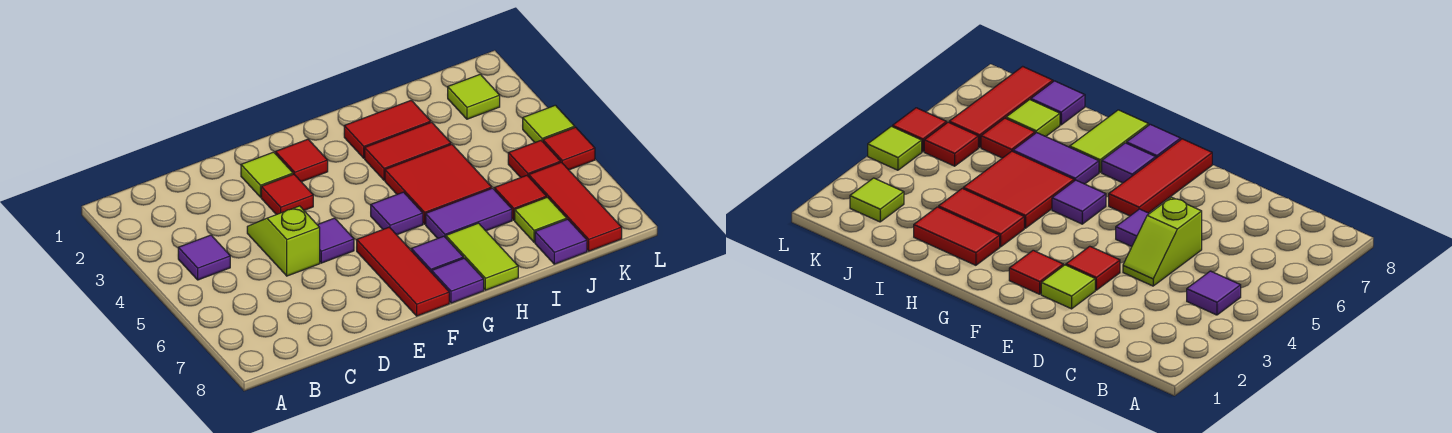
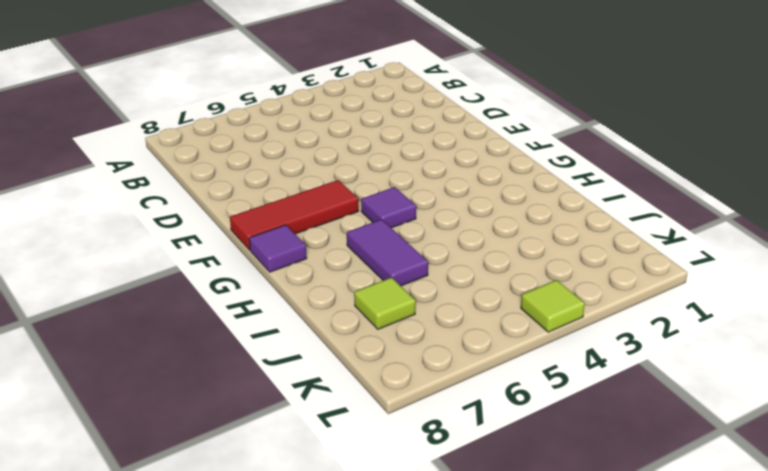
none -> purple tile B4 level 1
none -> lime slope D4:D5 level 1 top 5
none -> lime tile E2 level 1

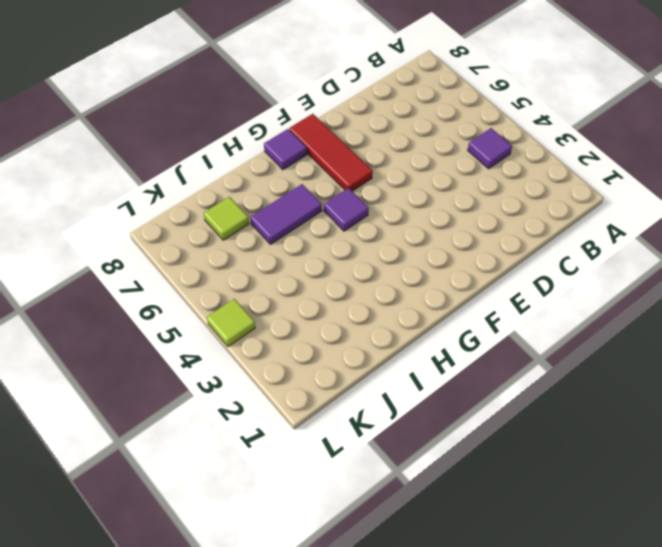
none -> lime slope D4:D5 level 1 top 5
none -> lime tile E2 level 1
none -> red tile E3 level 1

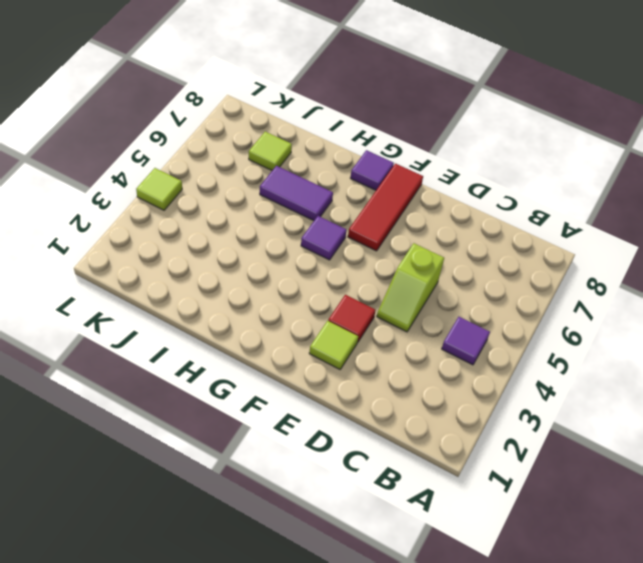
none -> purple tile E5 level 1
none -> red tile F2 level 1
none -> purple tile G7 level 1

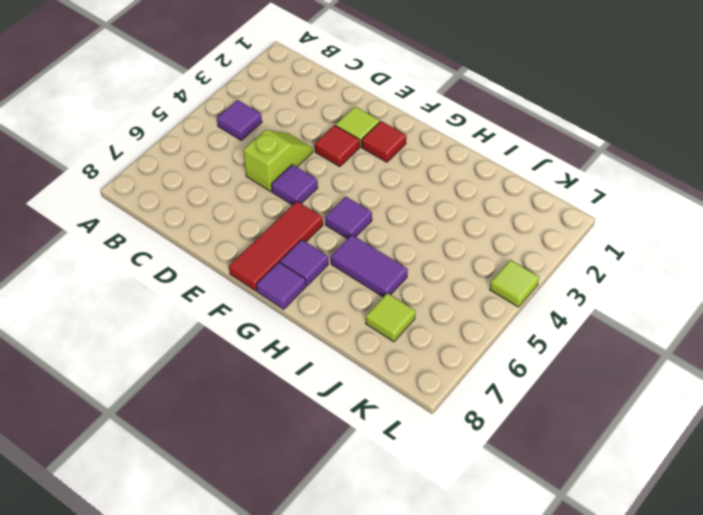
none -> red tile H2:I2 level 1
none -> red tile H3:I3 level 1
none -> red tile H4:I5 level 1

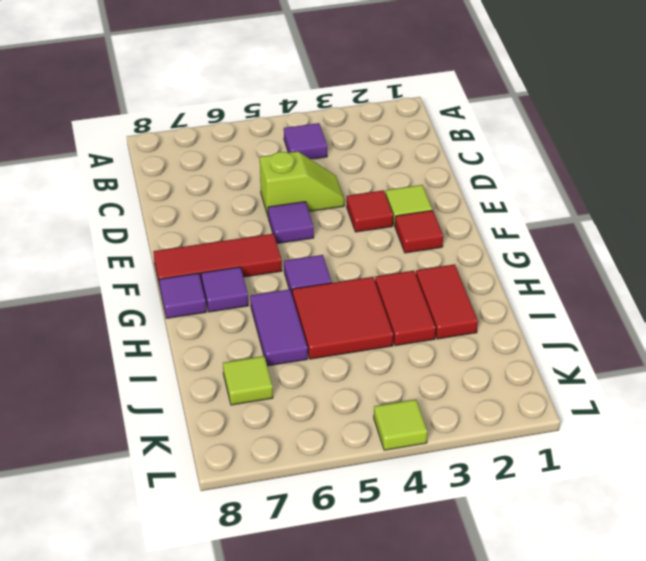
none -> lime tile H7:H8 level 1
none -> red tile J6 level 1
none -> purple tile J8 level 1

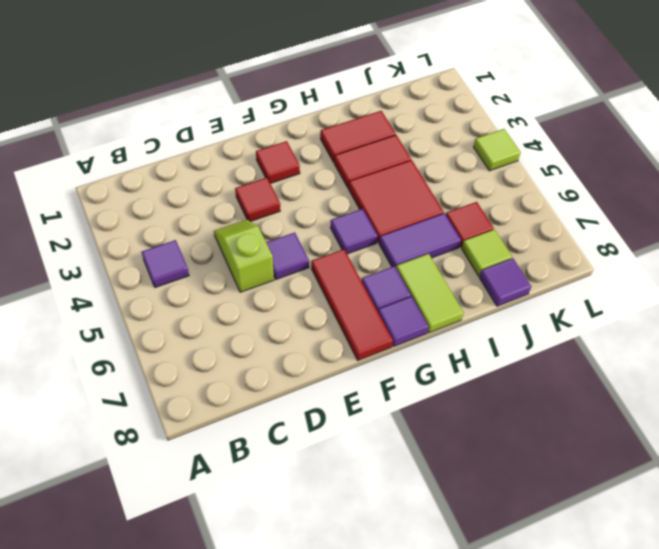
none -> lime tile E2 level 1
none -> lime tile K2 level 1
none -> red tile K5 level 1

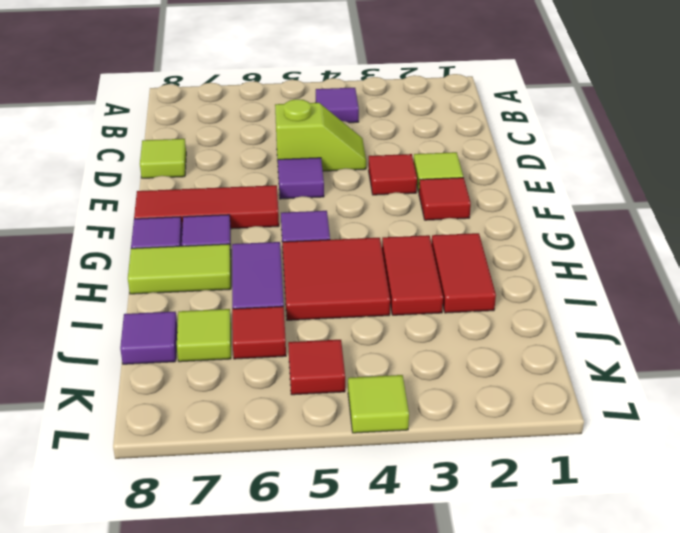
lime tile D8 level 1 -> lime tile K2 level 1
none -> red tile K6:K8 level 1
none -> red tile L5 level 1

